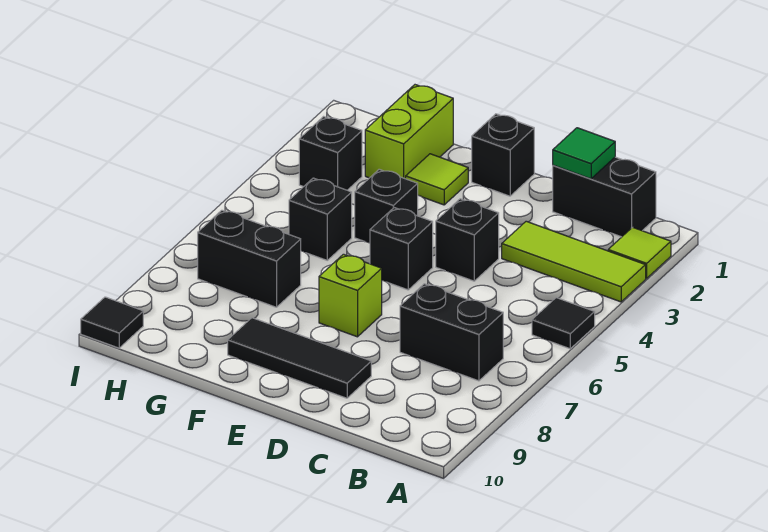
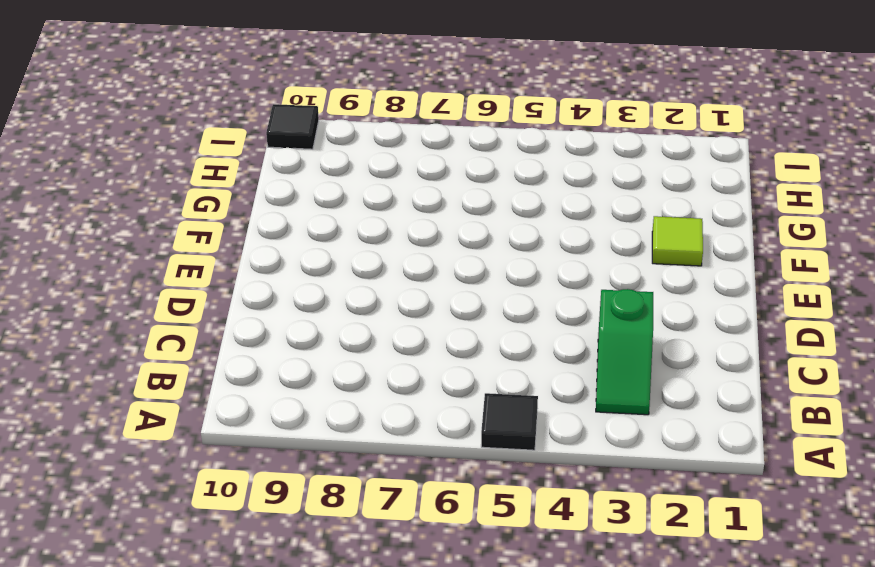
green slope B3:C3 level 1 top C -> lime tile A3:C3 level 1
none -> lime tile A2 level 1
none -> black brick B1:C1 level 1
none -> black brick B7:C7 level 1

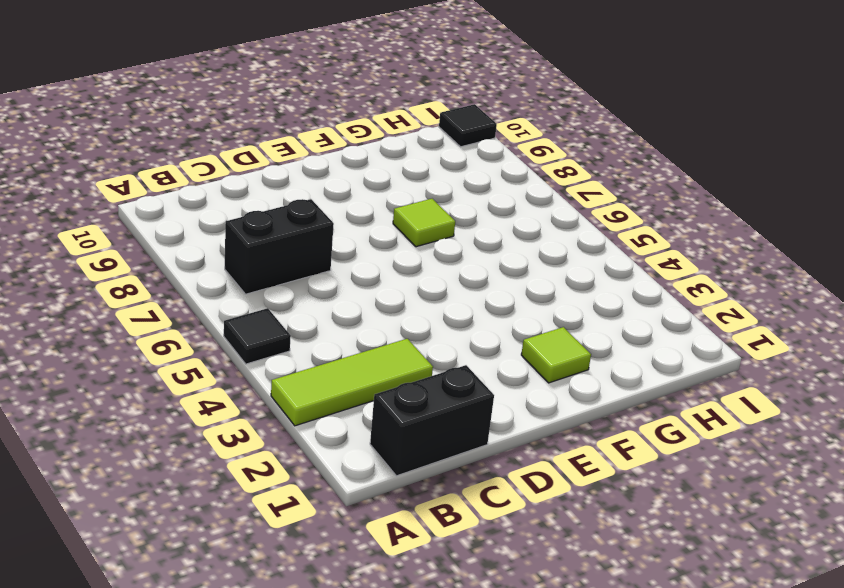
lime tile F7 level 1 -> lime tile A2 level 1
none -> black brick D4 level 1
none -> black tile D9:F9 level 1
none -> black brick E1 level 1

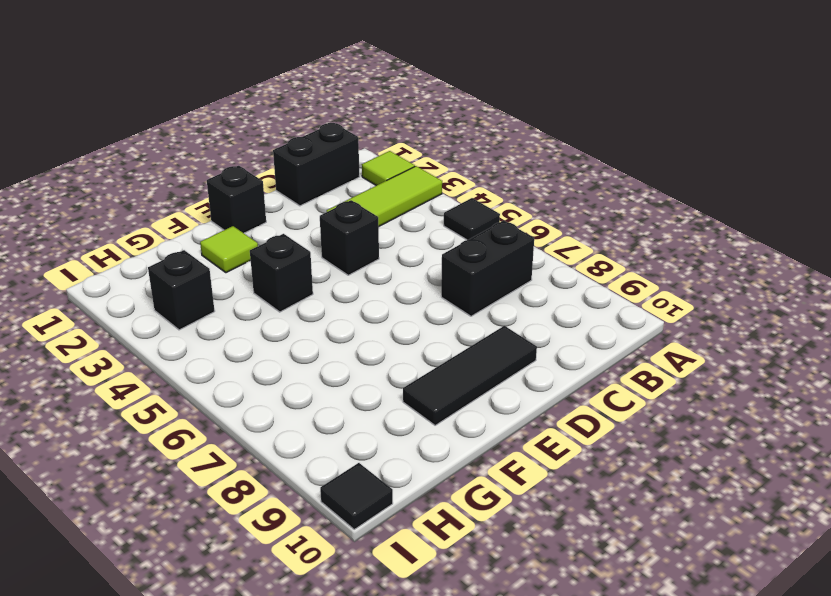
none -> black brick E5 level 1
none -> lime brick E7 level 1
none -> lime brick G1:G2 level 1

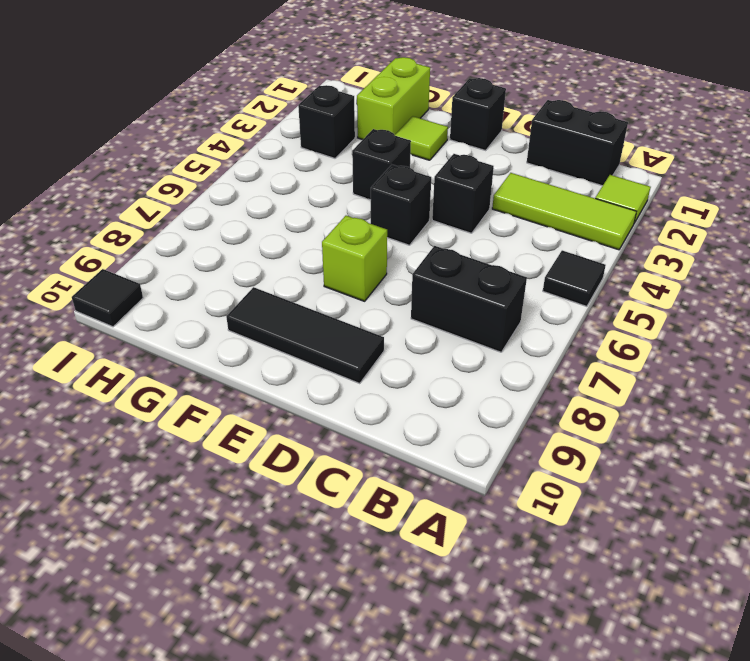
none -> black brick G5 level 1
none -> black brick G7:H7 level 1
none -> green tile C1 level 2

